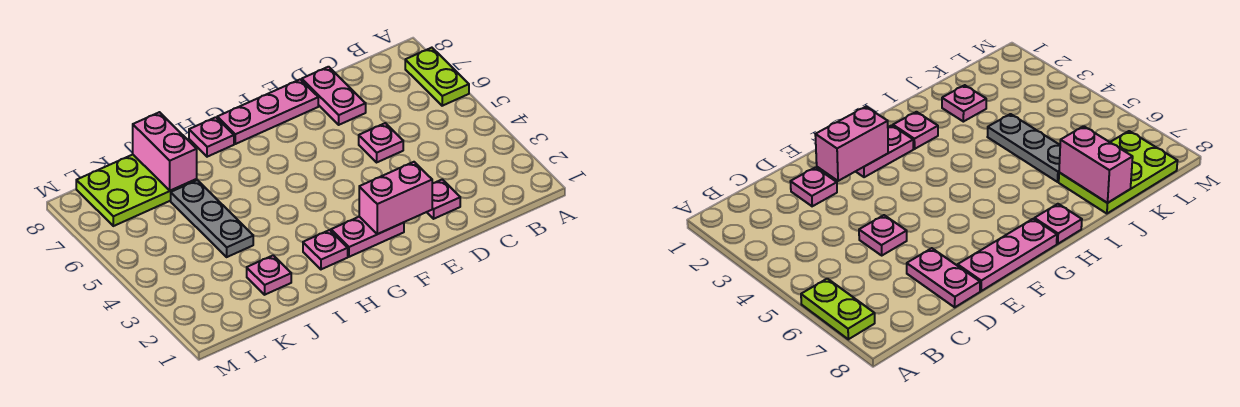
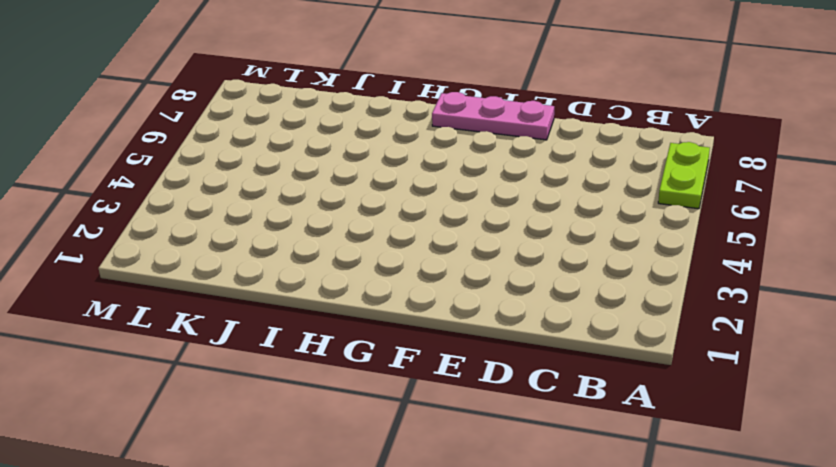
none -> pink plate D2 level 1
none -> pink plate D5 level 1
none -> pink plate D7:D8 level 1

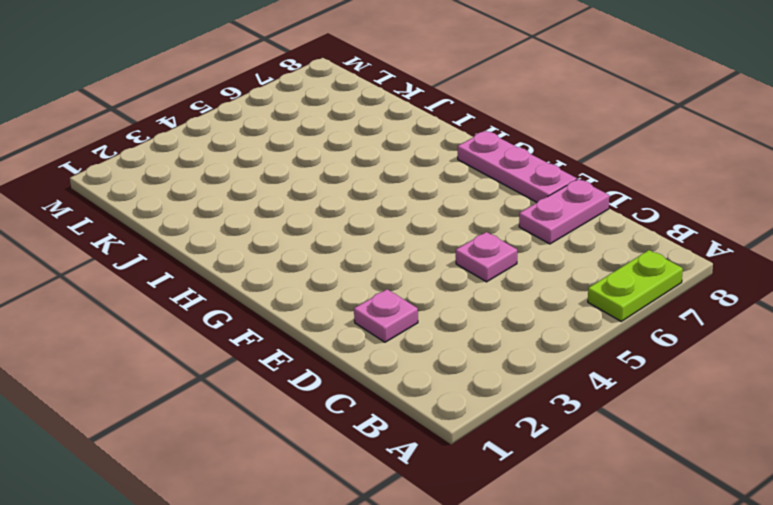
none -> pink plate F2:G2 level 1
none -> pink plate H2 level 1
none -> pink plate H8 level 1

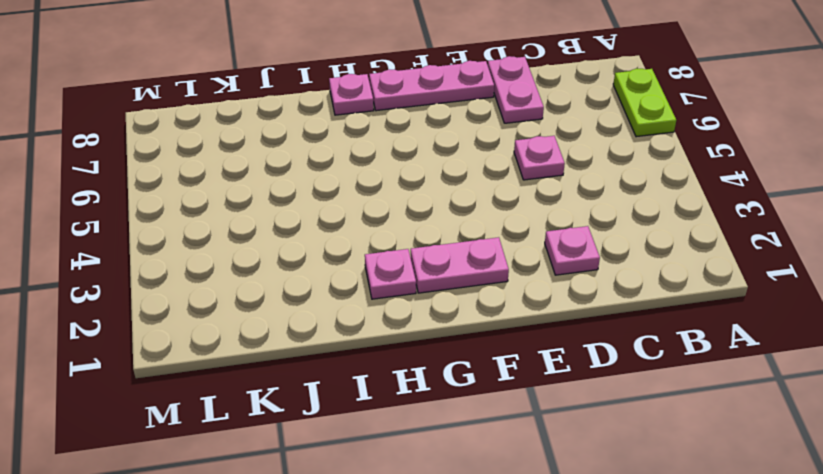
none -> pink plate J2 level 1
none -> grey plate J4:J6 level 1
none -> lime plate J7:L8 level 1

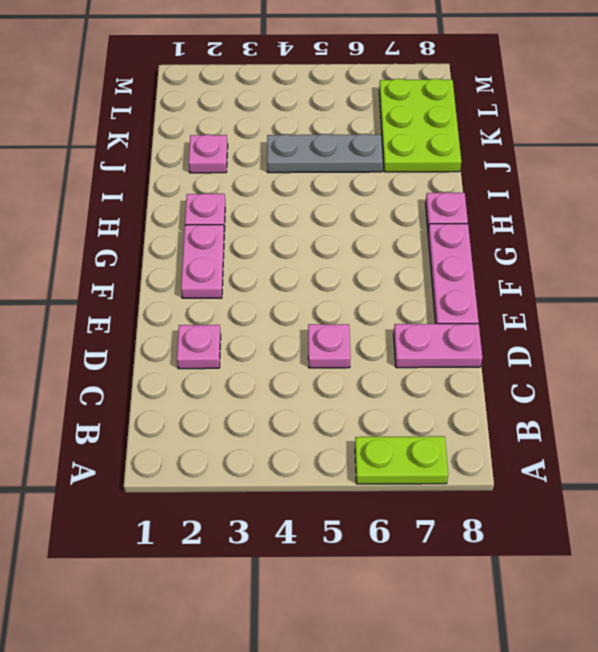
none -> pink brick E2:F2 level 2
none -> pink brick J7:J8 level 2

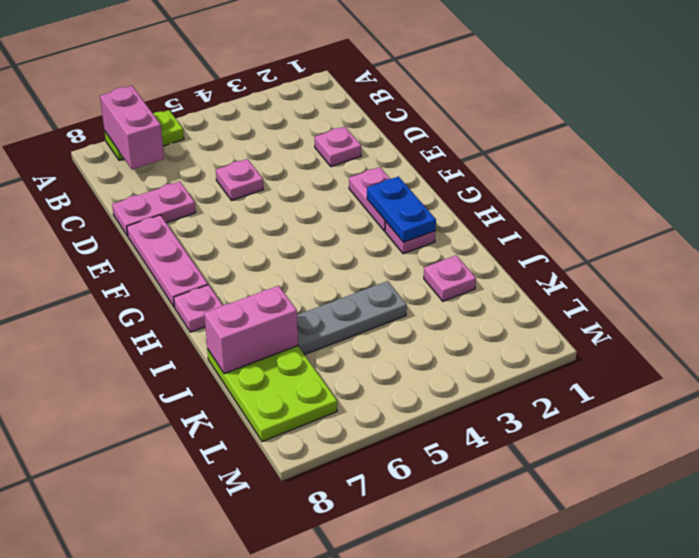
pink brick A7:B7 level 2 -> pink brick E2:F2 level 2
blue plate G2:H2 level 2 -> none

